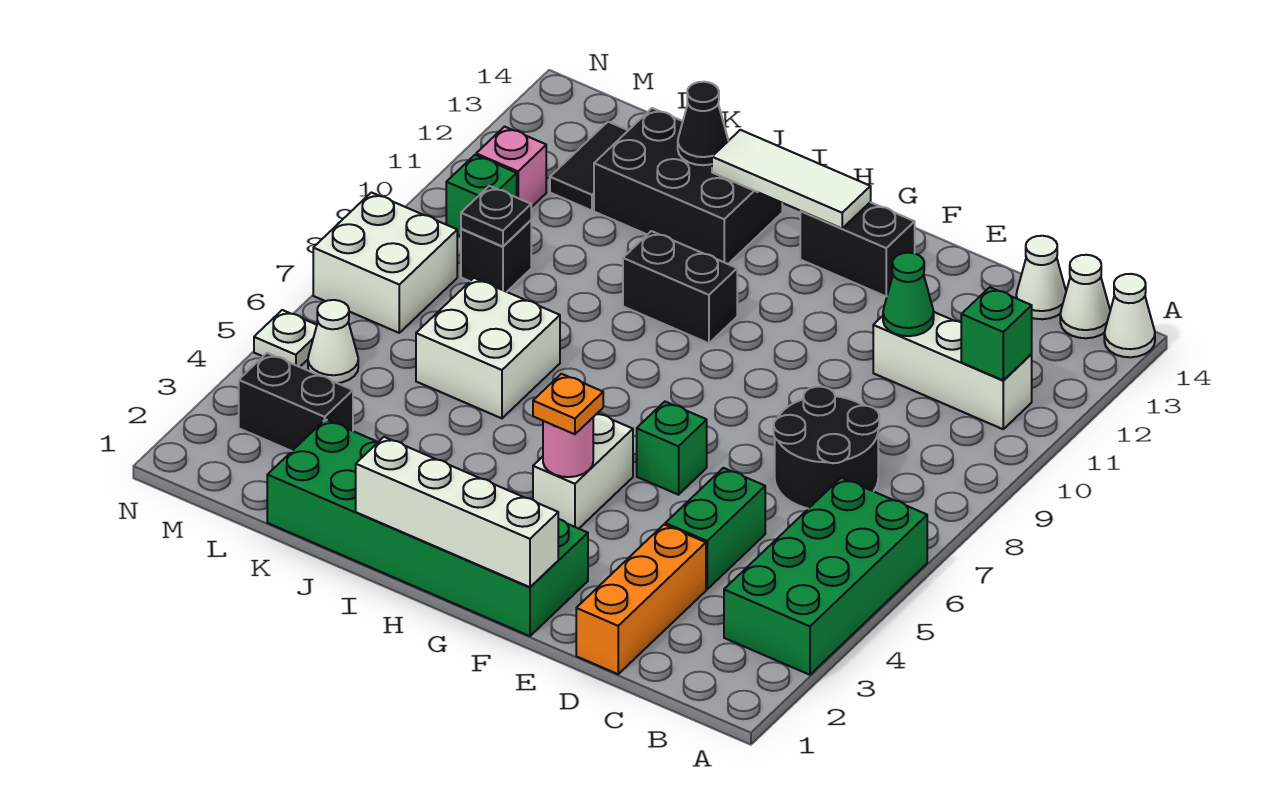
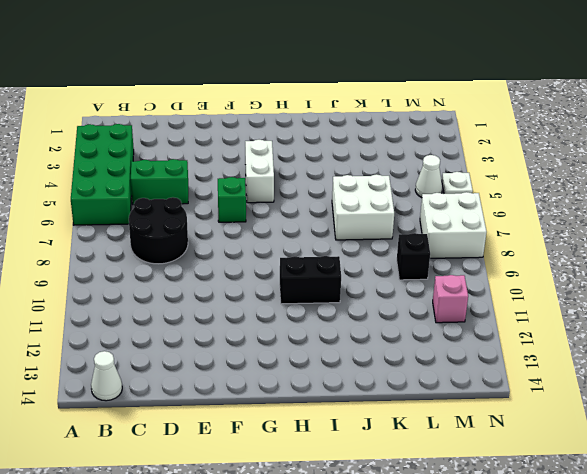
green brick C5:D5 level 1 -> green brick D4:D5 level 1
none -> white cone A14 level 1
none -> white brick B11:D11 level 1
none -> white cone C14 level 1
none -> orange brick D1:D3 level 1

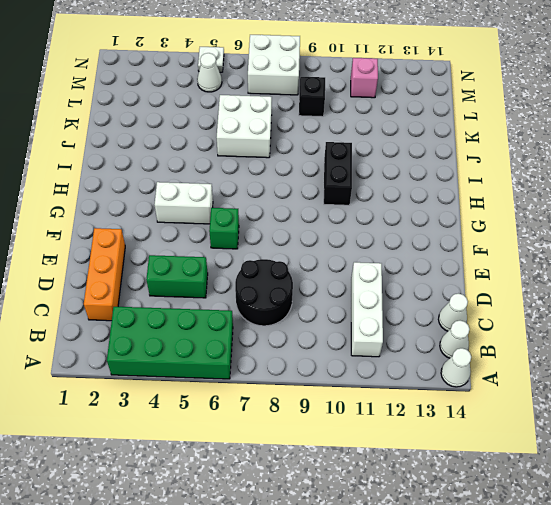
orange brick C2:E2 level 1 -> orange brick D1:D3 level 1
none -> green brick F1:K2 level 1
none -> black brick F13:G13 level 1
none -> black brick I12:K13 level 1
none -> black brick L3:M3 level 1

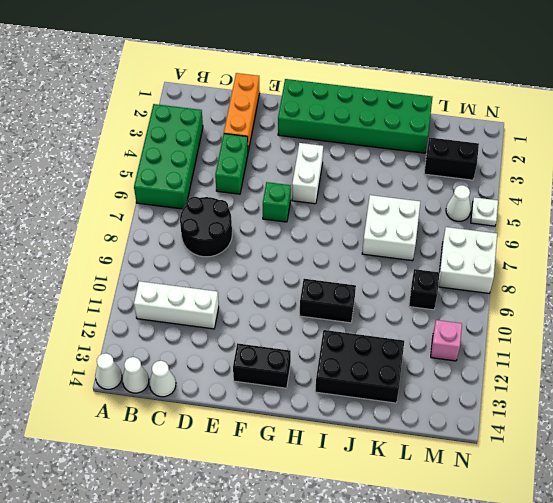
none -> black tile L12:L13 level 1
none -> green brick M10 level 1
none -> green brick B11 level 2
none -> green cone D11 level 2

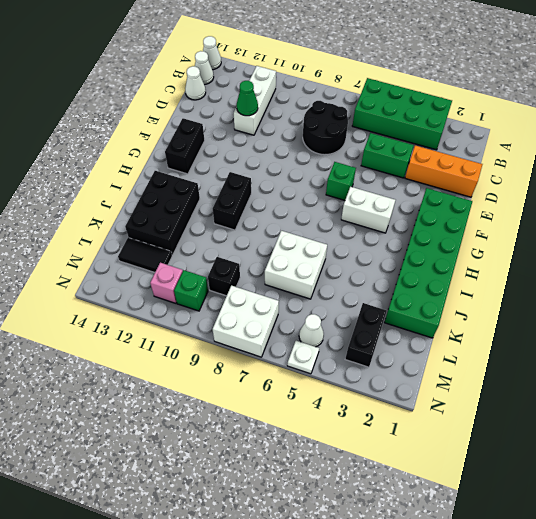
none -> green brick B11 level 2
none -> white brick F1:I1 level 2
none -> pink round brick G4 level 2
none -> white tile G13:I13 level 2

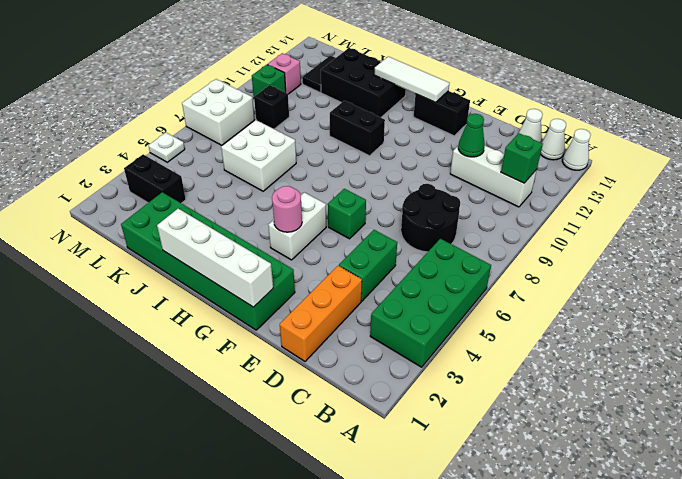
none -> white cone M5 level 1
none -> black cone J13 level 2
none -> black plate L9 level 2
none -> orange plate G4 level 3

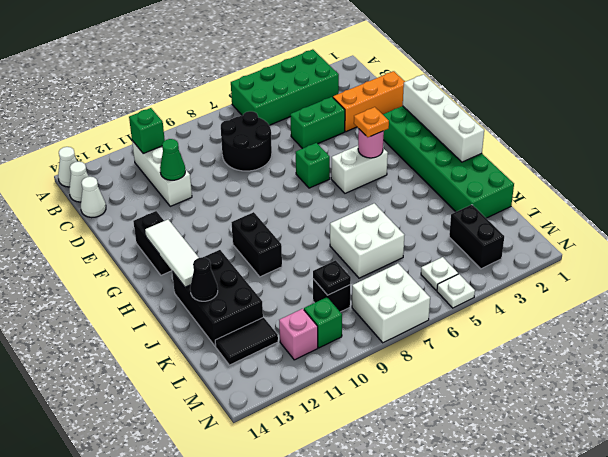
white plate M5 level 1 -> white cone M5 level 1

